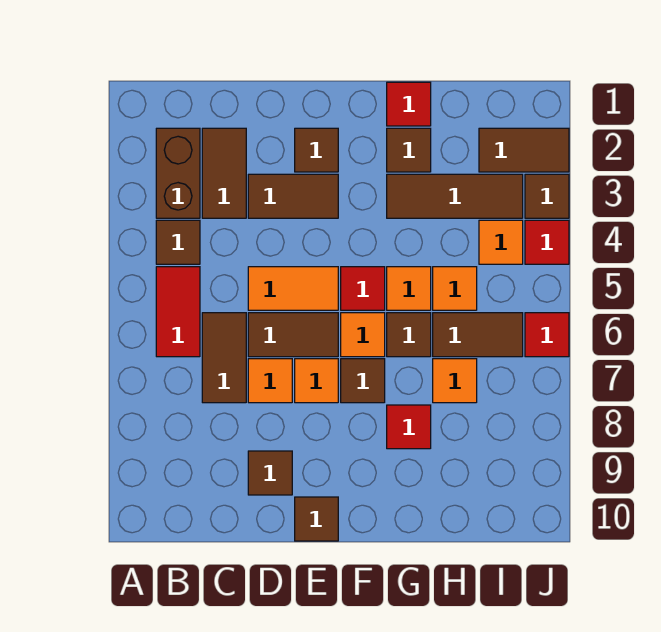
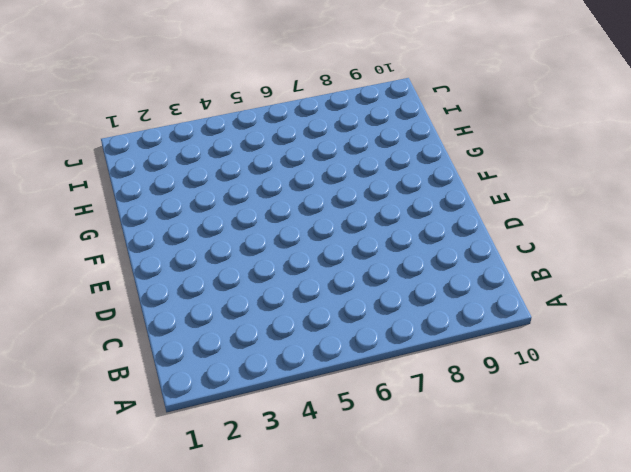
none -> brown brick B2:B3 level 1
none -> brown tile B4 level 1
none -> red tile B5:B6 level 1
none -> brown tile C2:C3 level 1

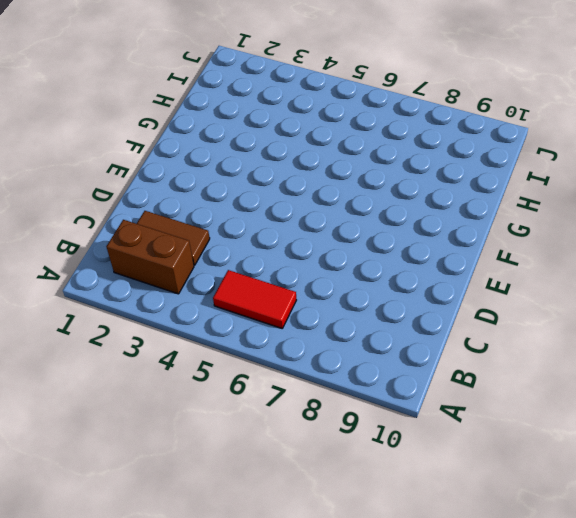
none -> brown tile B4 level 1
none -> brown tile C6:C7 level 1
none -> brown tile D3:E3 level 1
none -> orange tile D5:E5 level 1

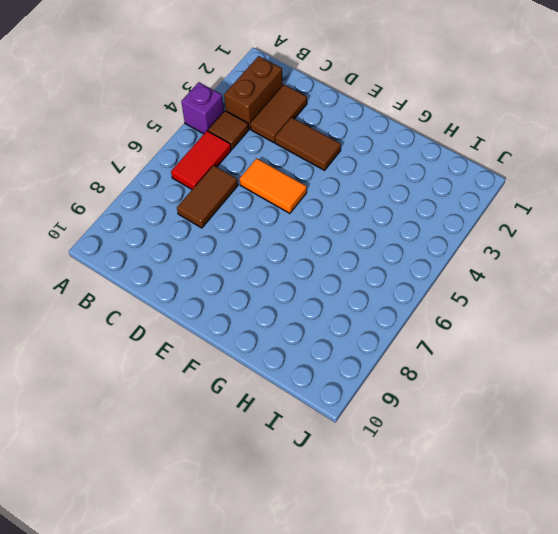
purple brick A4 level 1 -> none
none -> brown tile D6:E6 level 1
none -> orange tile D7 level 1
none -> brown tile D9 level 1
none -> brown tile E2 level 1

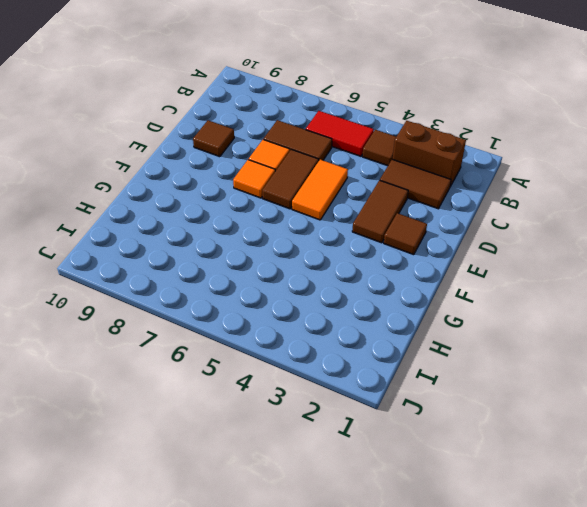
none -> brown tile E10 level 1
none -> red tile F5 level 1
none -> orange tile F6 level 1
none -> brown tile F7 level 1

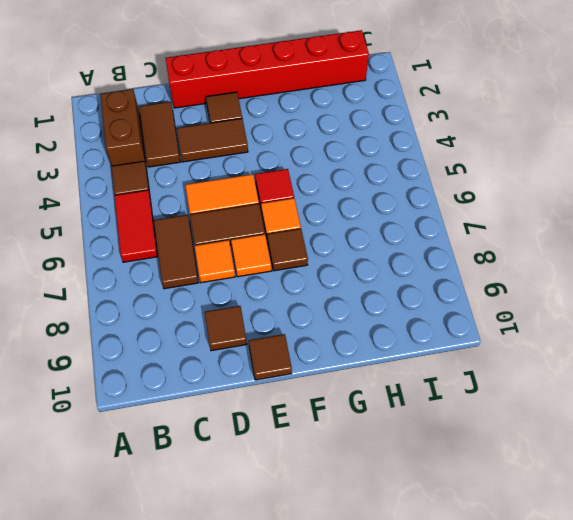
red brick D1:I1 level 1 -> red tile G1 level 1
none -> brown tile G2 level 1
none -> brown tile G3:I3 level 1
none -> orange tile G5 level 1
none -> brown tile G6 level 1

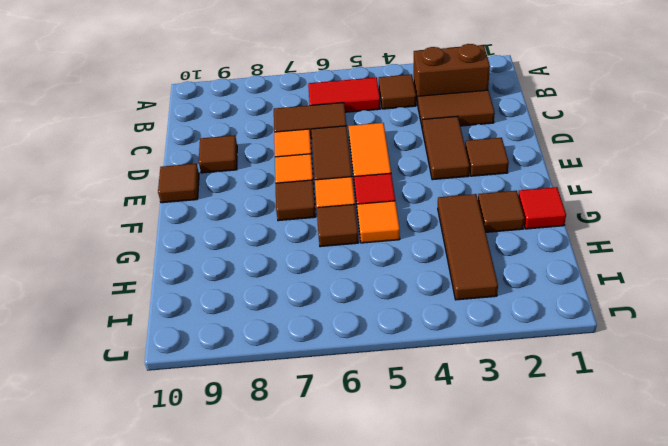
none -> red tile G8 level 1
none -> orange tile H5 level 1
none -> brown tile H6:I6 level 1
none -> orange tile H7 level 1

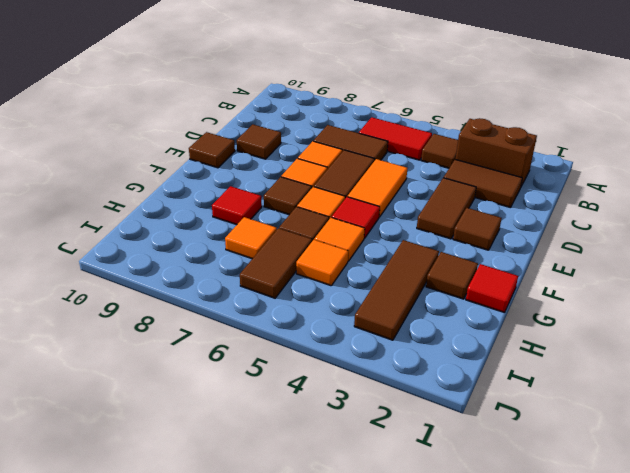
none -> brown tile I2:J2 level 1
none -> orange tile I4 level 1
none -> brown tile J3 level 1
none -> red tile J4 level 1

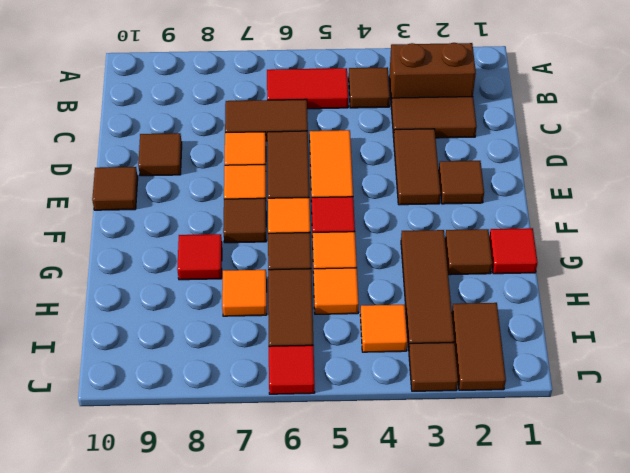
none -> red tile J4 level 1

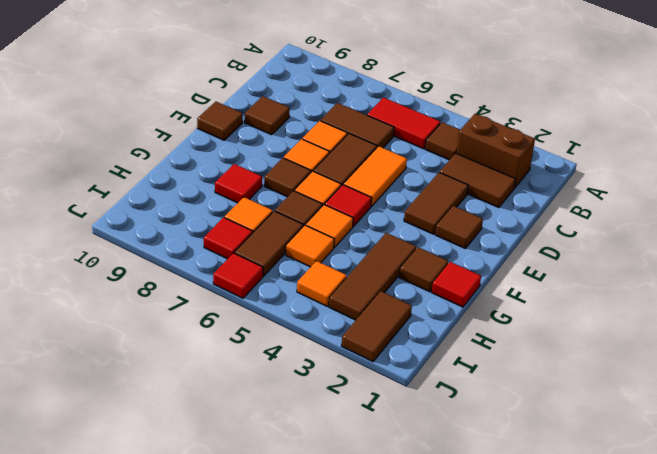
red tile I7 level 1 -> red tile J4 level 1
none -> brown tile J3 level 1

